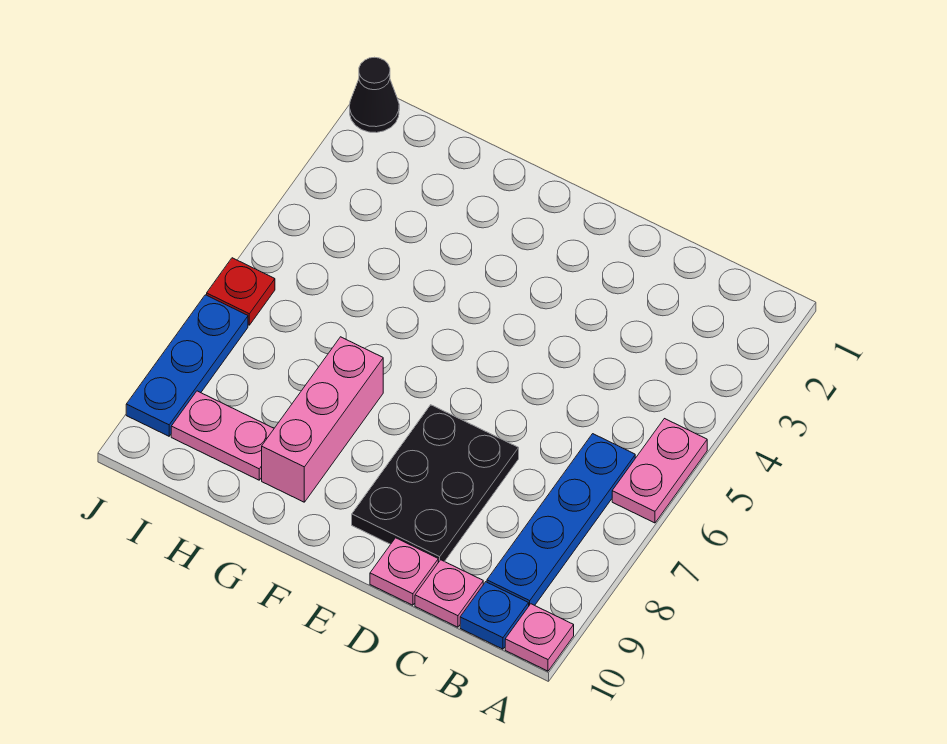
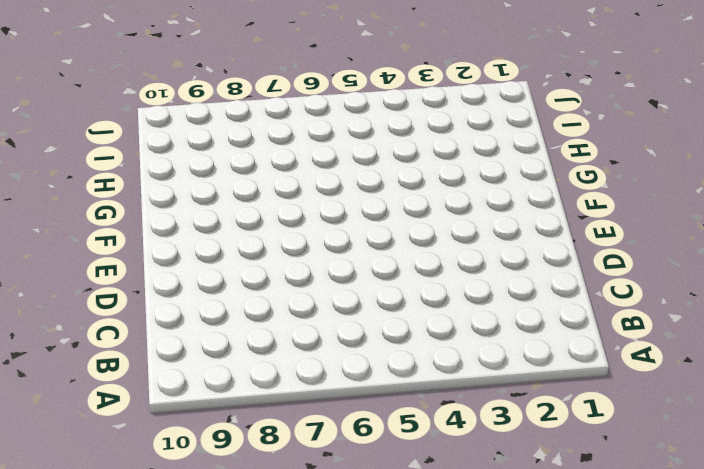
none -> pink plate A5:A6 level 1
none -> pink plate A10 level 1
none -> blue plate B6:B9 level 1

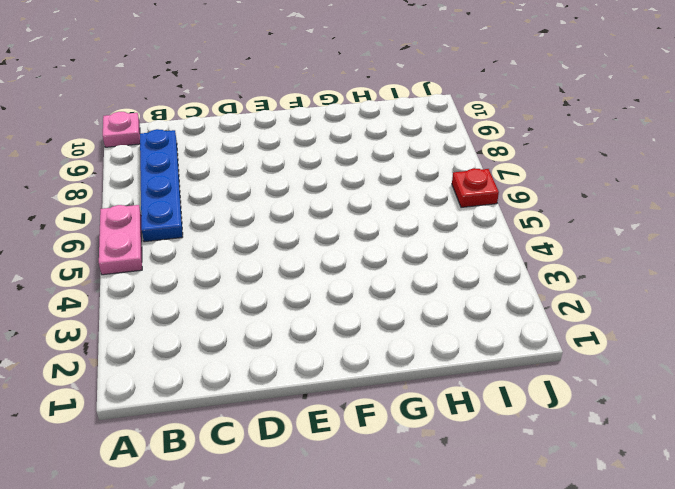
none -> blue plate B10 level 1
none -> pink plate C10 level 1
none -> black plate D7:E9 level 1

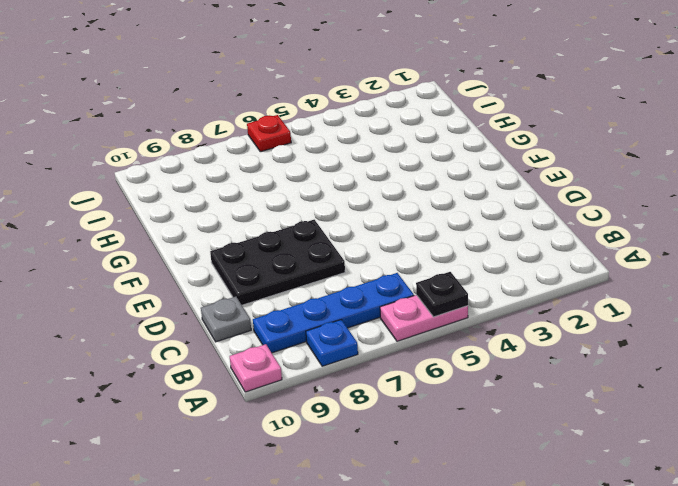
black plate A5 level 2 -> none
blue plate A8 level 1 -> blue plate B10 level 1
grey plate C10 level 1 -> pink plate C10 level 1
none -> pink plate D10 level 1
none -> pink brick G7:G9 level 1
none -> pink plate H9:I9 level 1

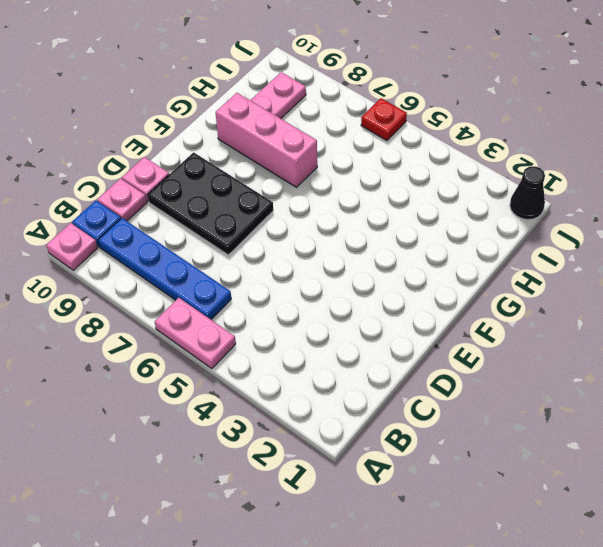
none -> blue plate J7:J9 level 1

